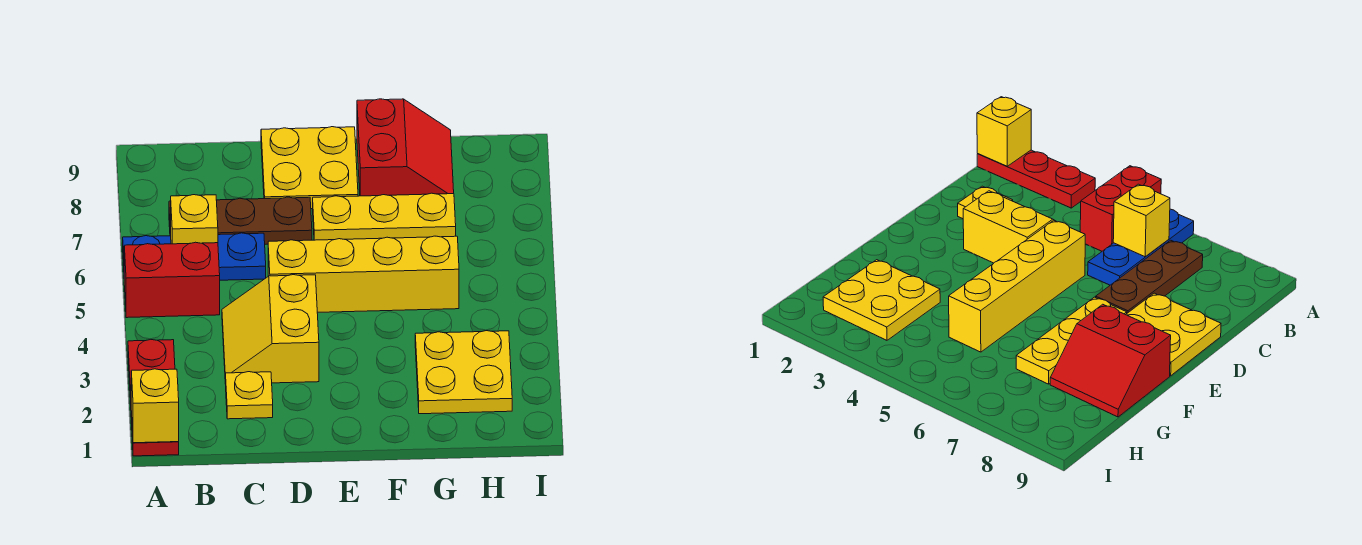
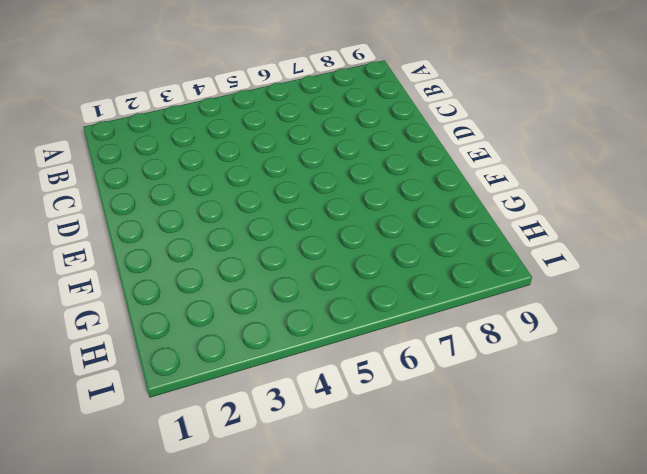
none -> red plate A1:A3 level 1
none -> red brick A5:B5 level 1
none -> blue plate A6:C6 level 1

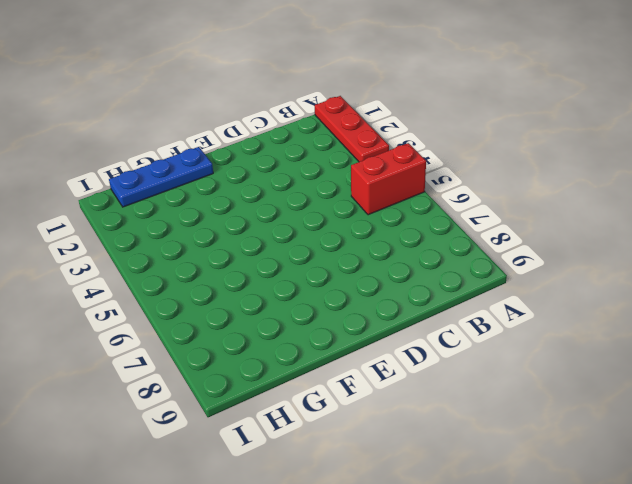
blue plate F1:H1 level 1 -> blue plate A6:C6 level 1
none -> brown plate B7:D7 level 1
none -> yellow plate C2 level 1
none -> yellow slope C3:D4 level 1 top D

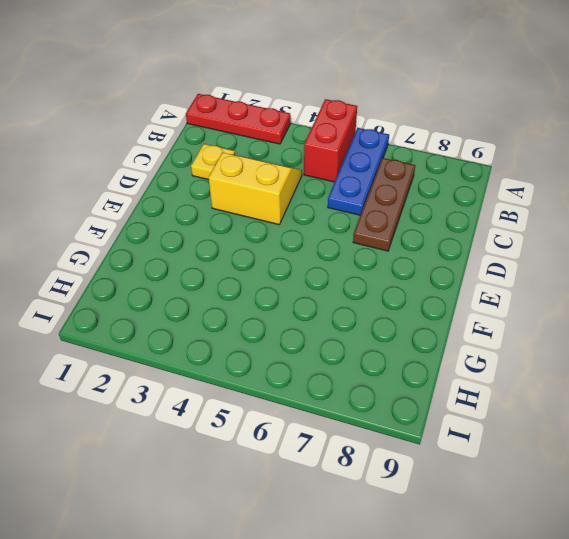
none -> yellow brick D5:G5 level 1
none -> yellow plate D8:E9 level 1
none -> yellow plate E7:G7 level 1

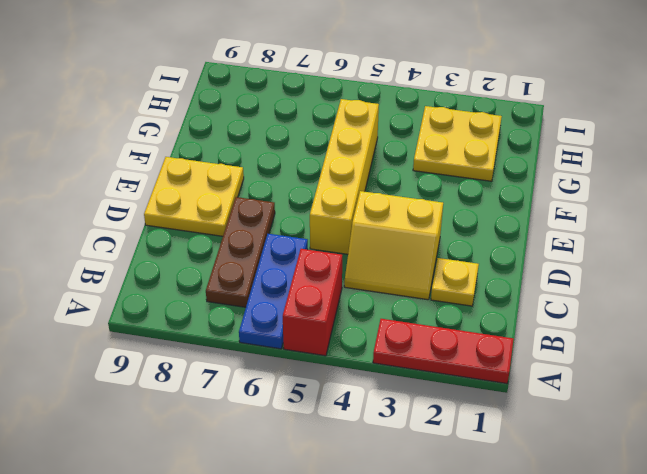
none -> yellow plate E7:G7 level 1
none -> red slope F8:G9 level 1 top F
none -> yellow brick A1 level 2

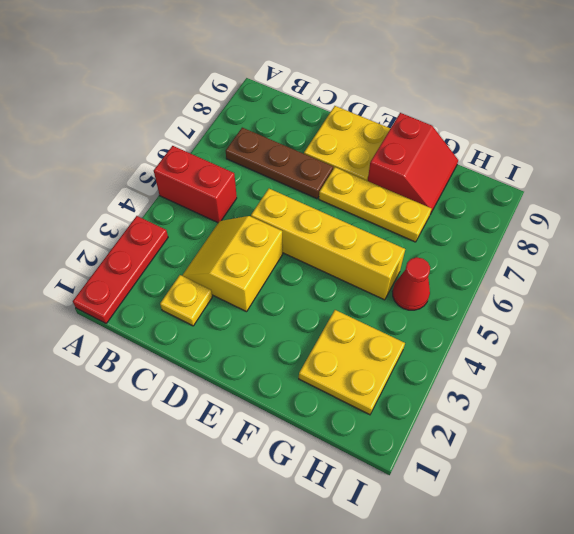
red cone H5 level 1 -> none
none -> blue plate A6:C6 level 1
none -> yellow brick A1 level 2
none -> yellow brick B6 level 2

